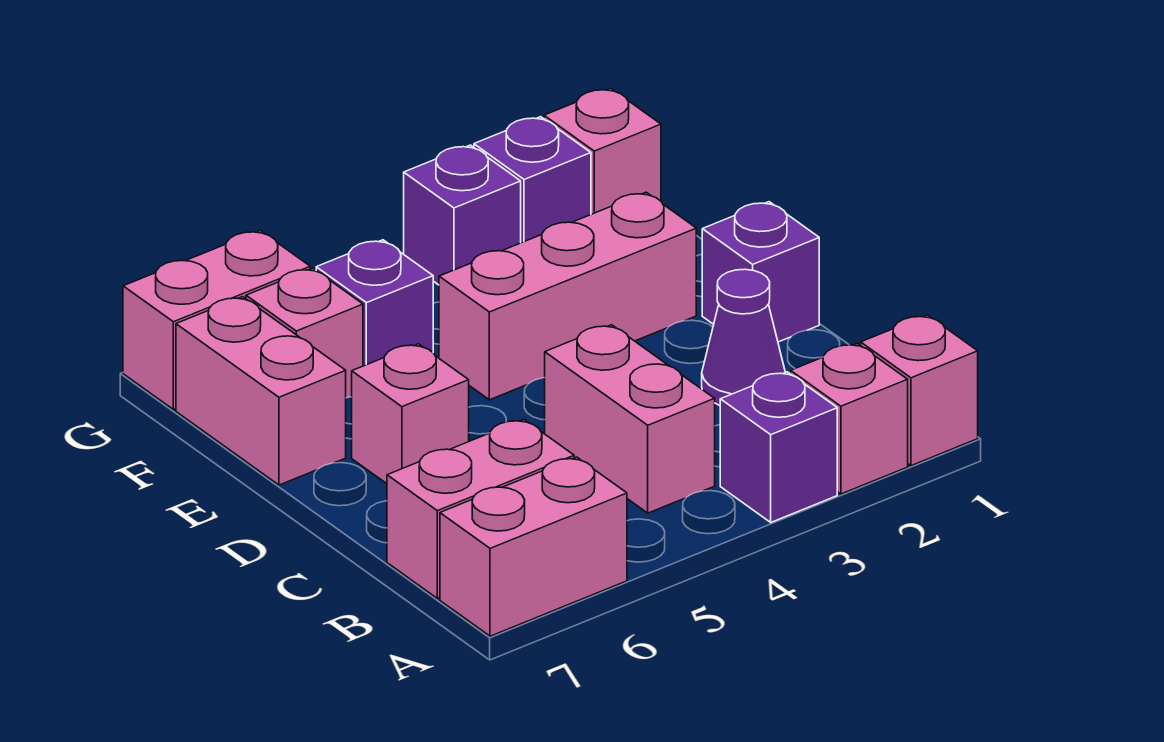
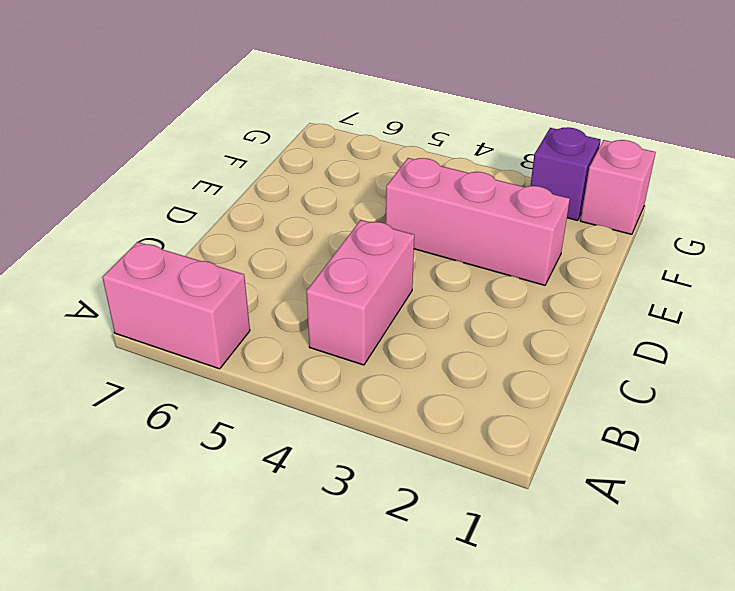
none -> pink brick A1 level 1
none -> pink brick A2 level 1
none -> purple brick A3 level 1

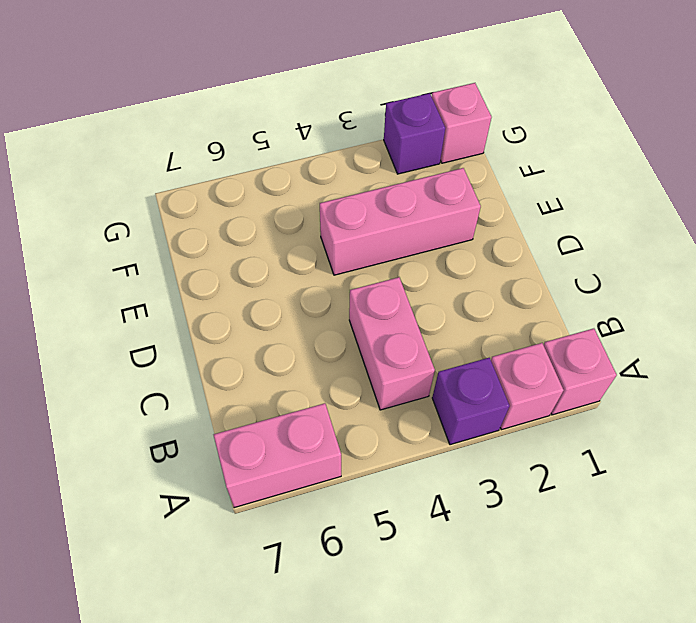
none -> pink brick B6:B7 level 1
none -> purple cone C2 level 1
none -> purple brick D1 level 1

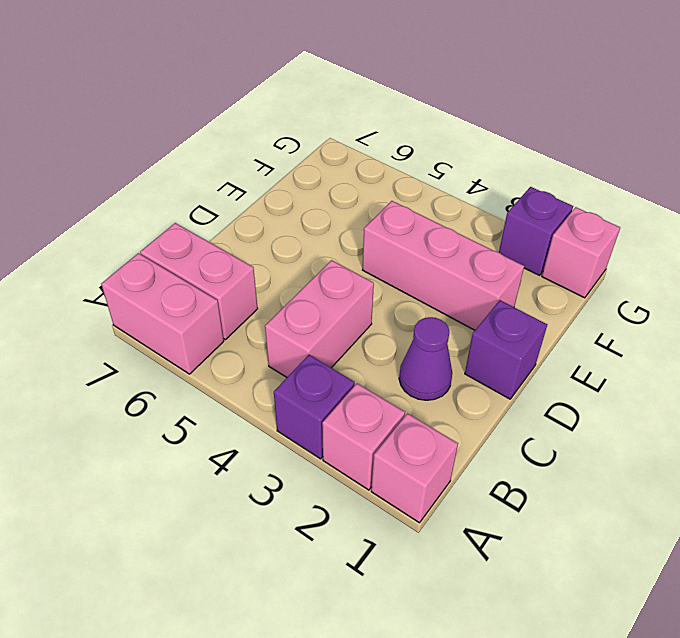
none -> pink brick D6 level 1
none -> pink brick E7:F7 level 1
none -> purple brick F5 level 1

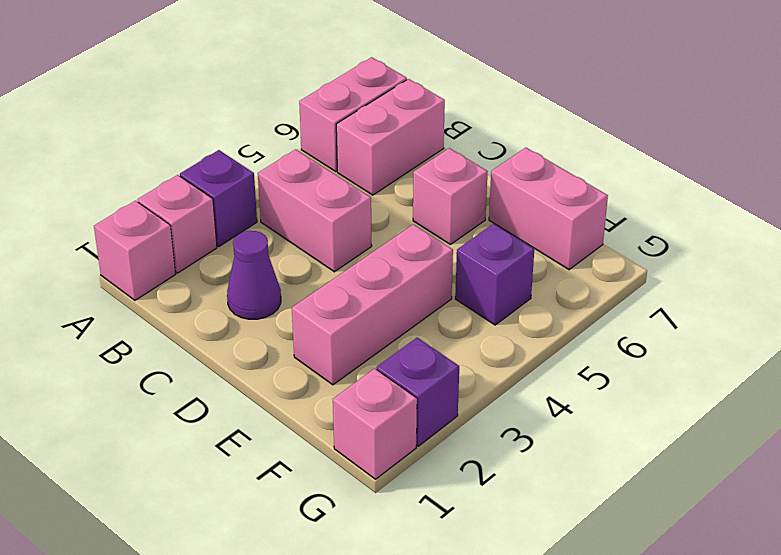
none -> purple brick D1 level 1
none -> pink brick F6 level 1
none -> purple brick G3 level 1

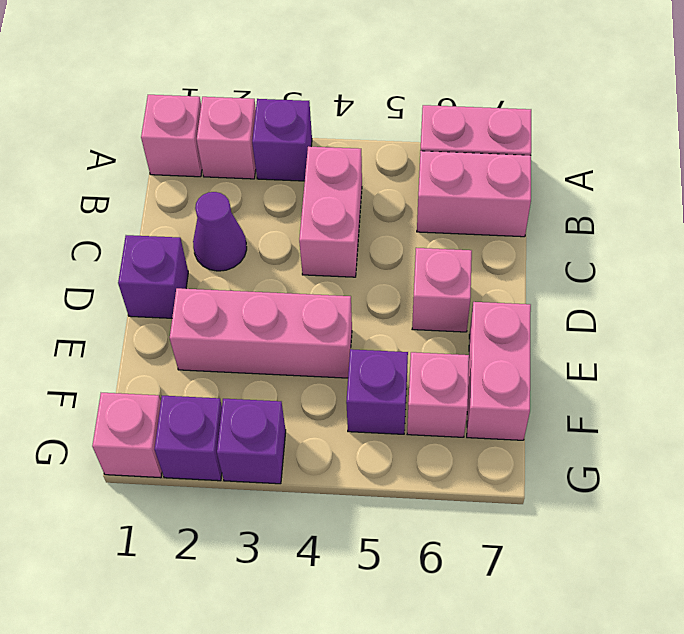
none -> pink brick G6:G7 level 1

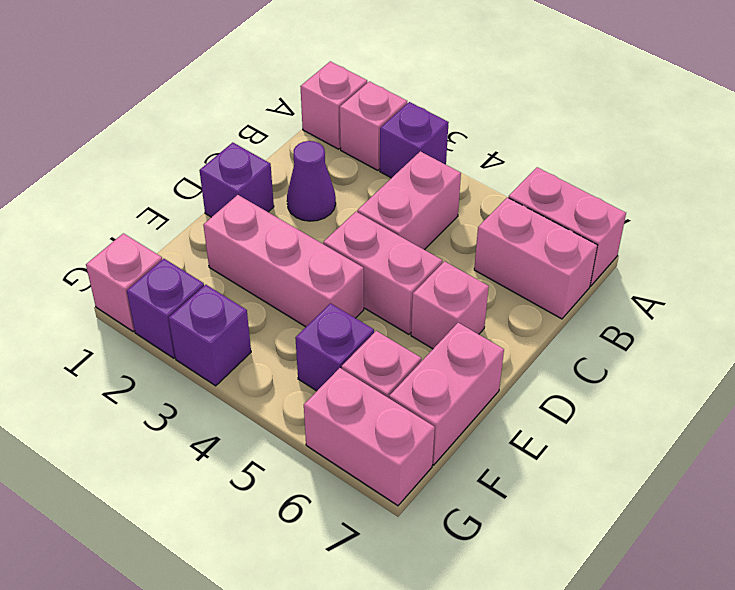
pink brick D4:D5 level 1 -> none

